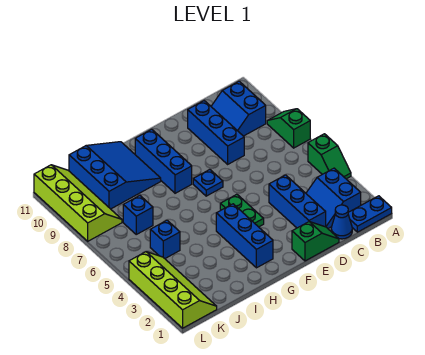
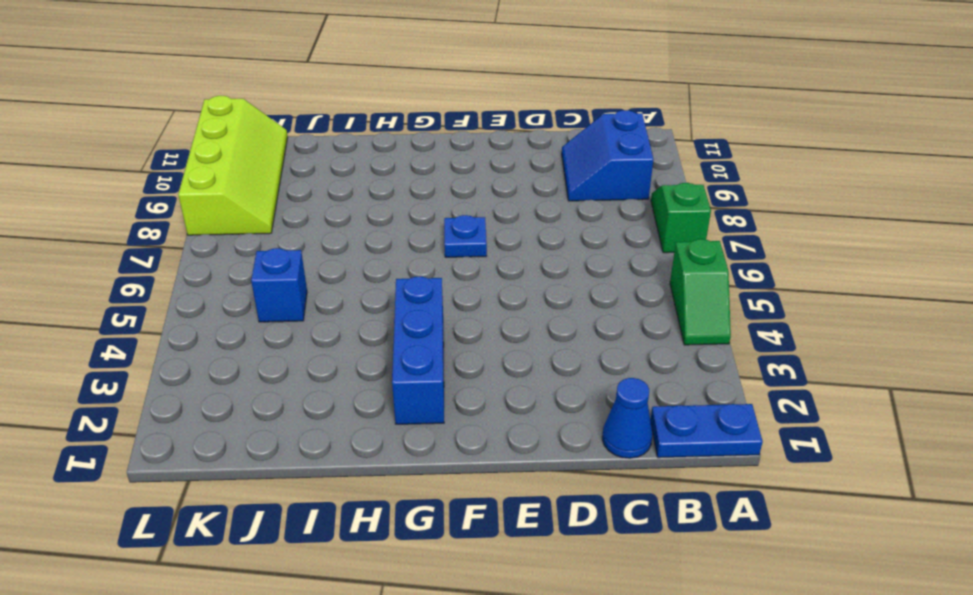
none -> blue slope B2:C3 level 1 top B
none -> green slope D1:E1 level 1 top E
none -> blue brick D2:D4 level 1

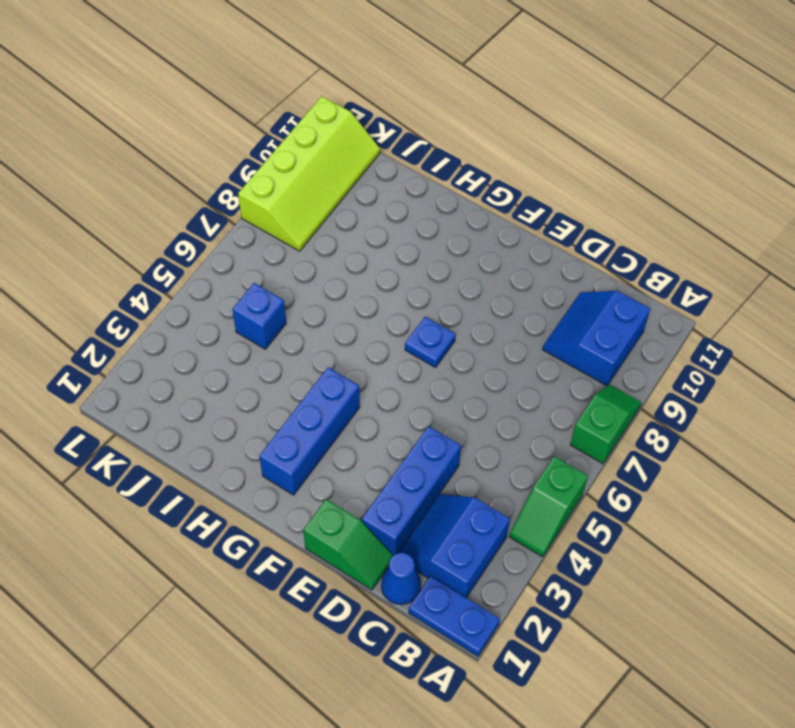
none -> blue brick D8:D10 level 1
none -> green plate F4:F5 level 1
none -> blue brick G8:G10 level 1

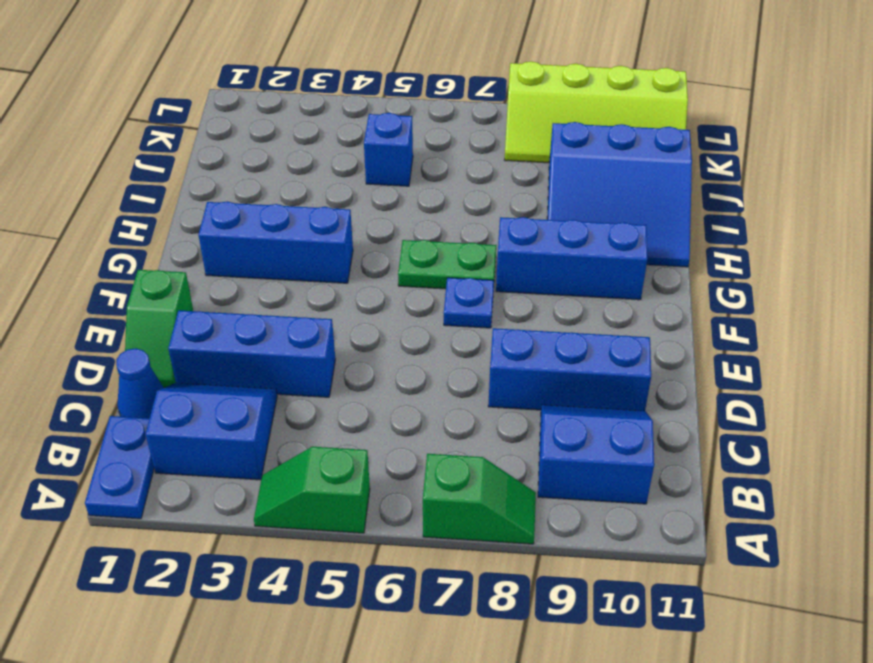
green plate G6:G7 level 1 -> green plate F4:F5 level 1
none -> blue brick J7 level 1
none -> lime slope K1:L4 level 1 top L

